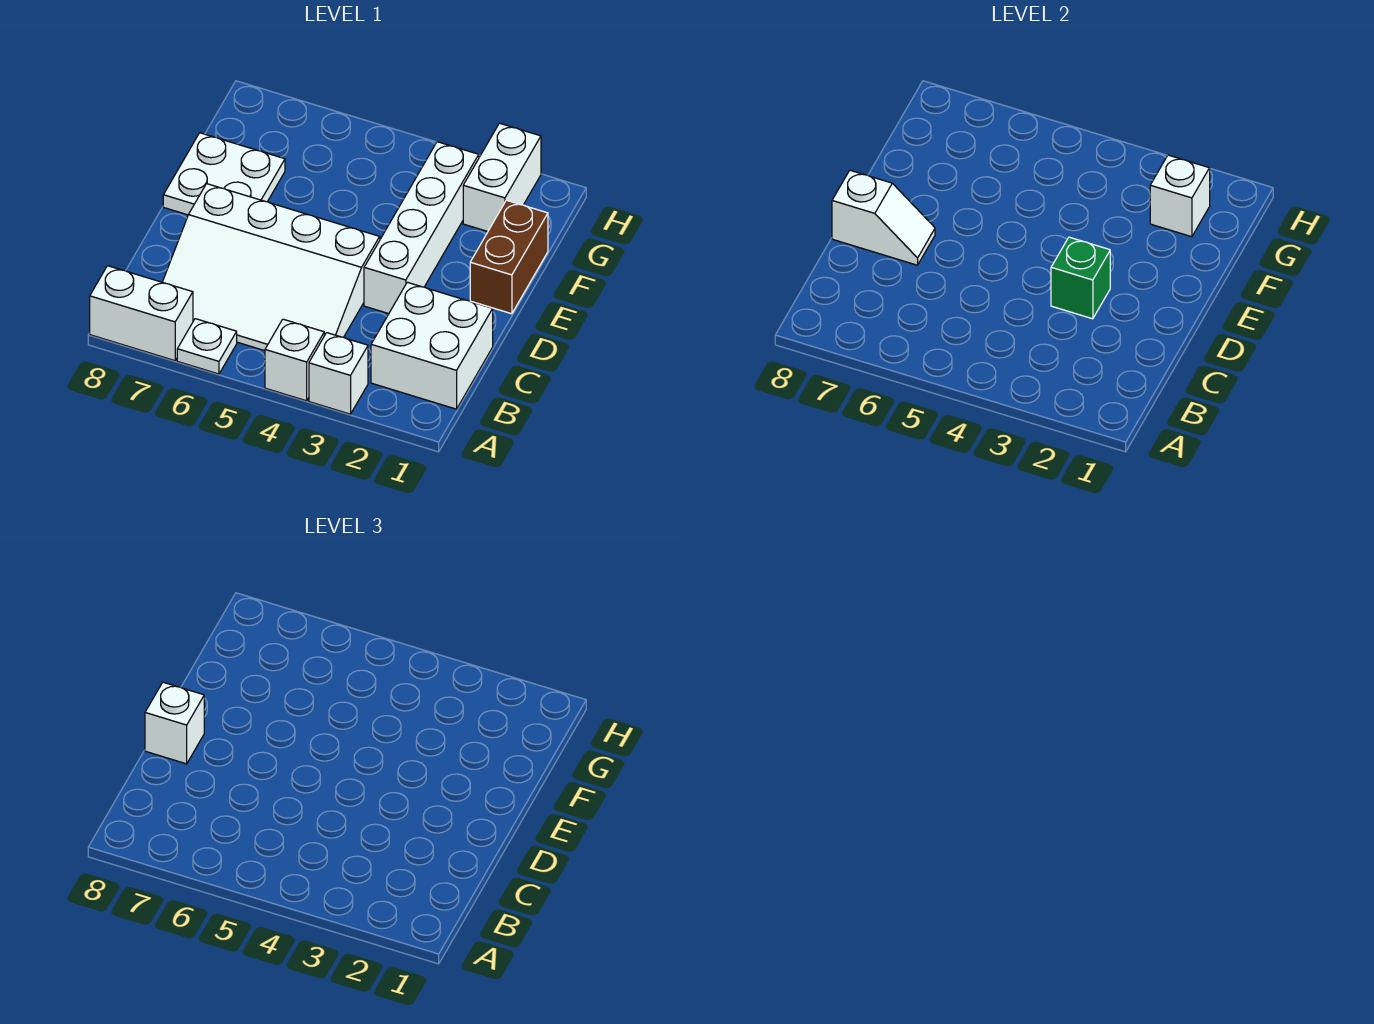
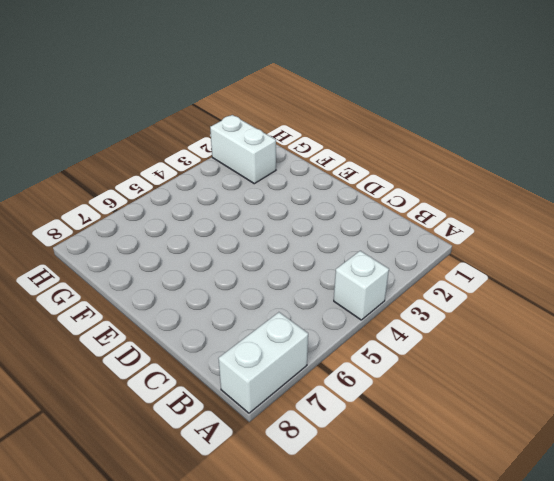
none -> white brick A3 level 1
none -> white plate A6 level 1
none -> white brick B1:C2 level 1

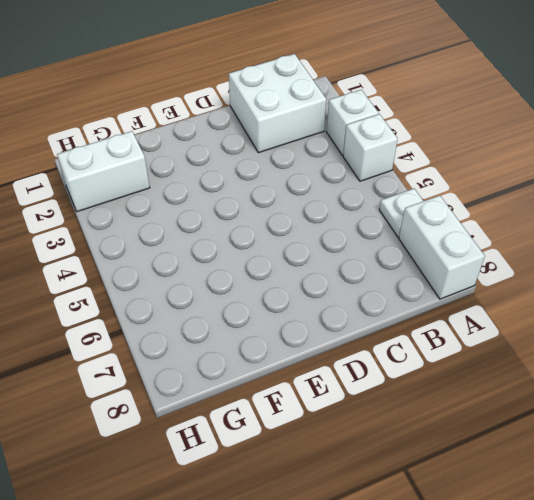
none -> white slope B4:D7 level 1 top D
none -> white brick D3:G3 level 1
none -> brown brick E1:F1 level 1

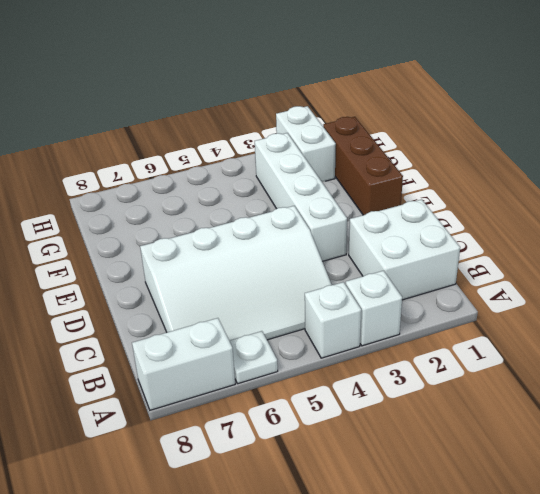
brown brick E1:G1 level 1 -> brown brick E1:F1 level 1
none -> white plate E7:F8 level 1
none -> green brick D3 level 2
none -> white slope D7:D8 level 2 top 8

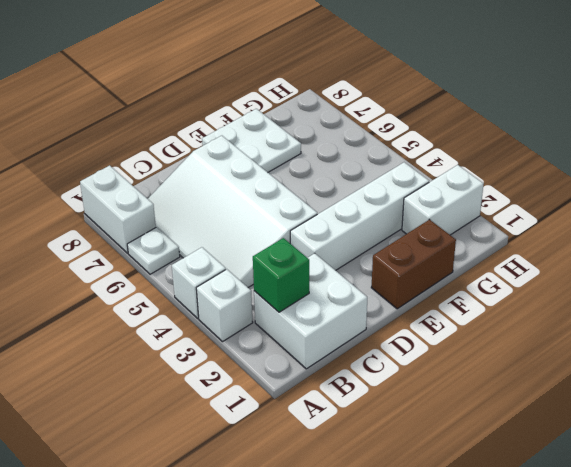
green brick B2 level 2 -> green brick D3 level 2
none -> white slope D7:D8 level 2 top 8
none -> white brick G2 level 2
none -> white brick D8 level 3

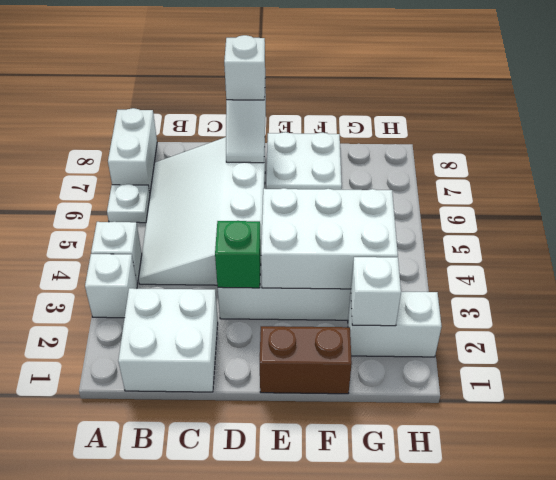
white brick E3:G4 level 2 -> none

